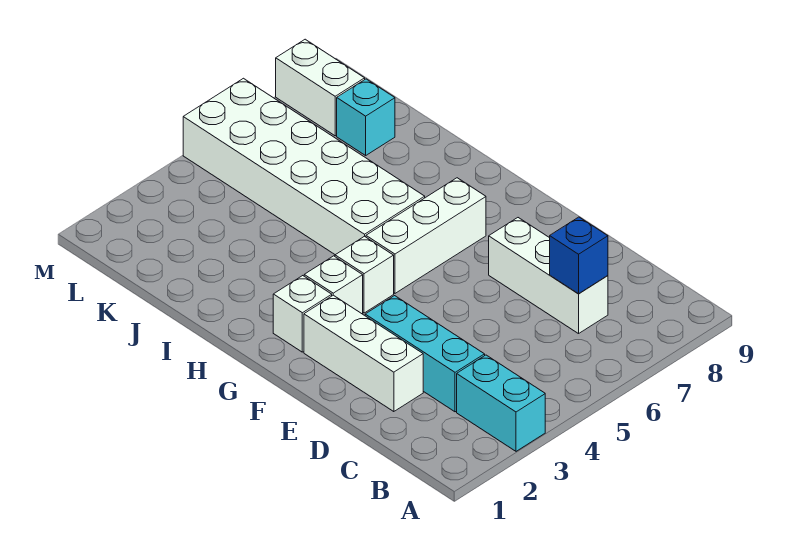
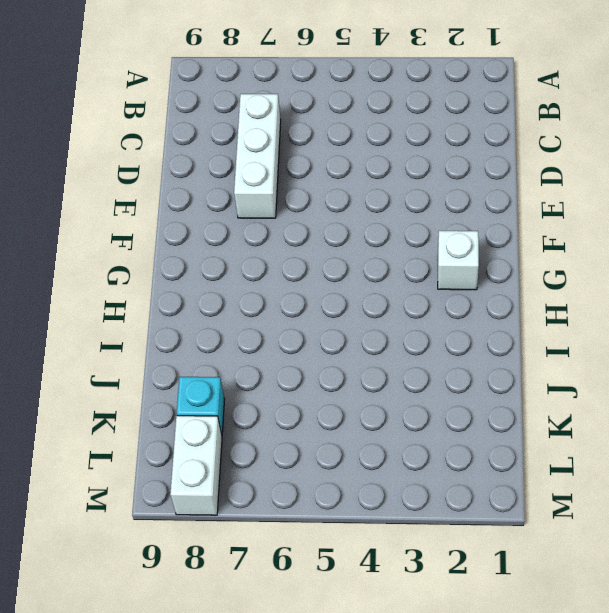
none -> cyan brick A3:B3 level 1
none -> cyan brick C3:E3 level 1
none -> white brick D2:F2 level 1

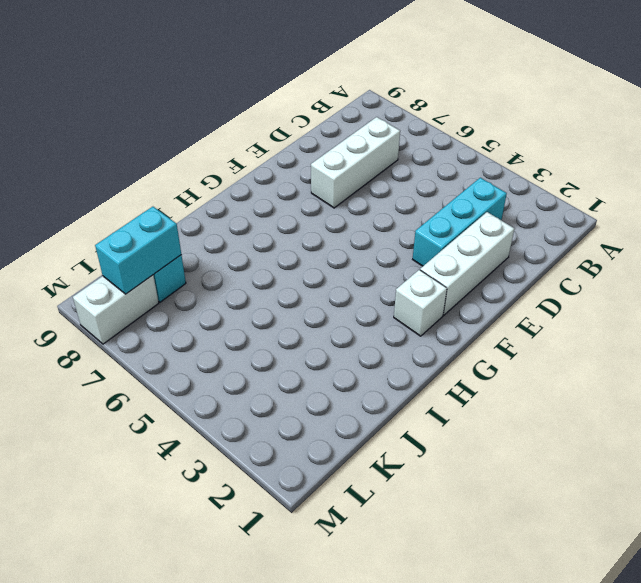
cyan brick K8:L8 level 2 -> cyan brick A3:B3 level 1
none -> white brick G3 level 1
none -> white brick G4 level 1
none -> white brick G5:G7 level 1

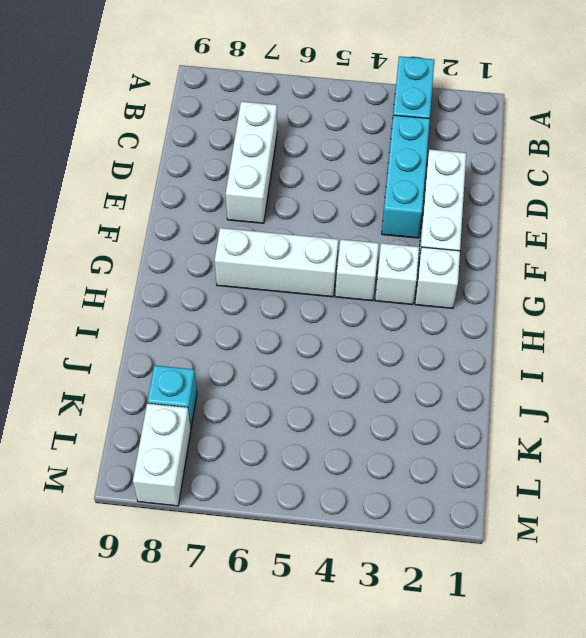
none -> white brick H5:M6 level 1
none -> blue brick C7 level 2

